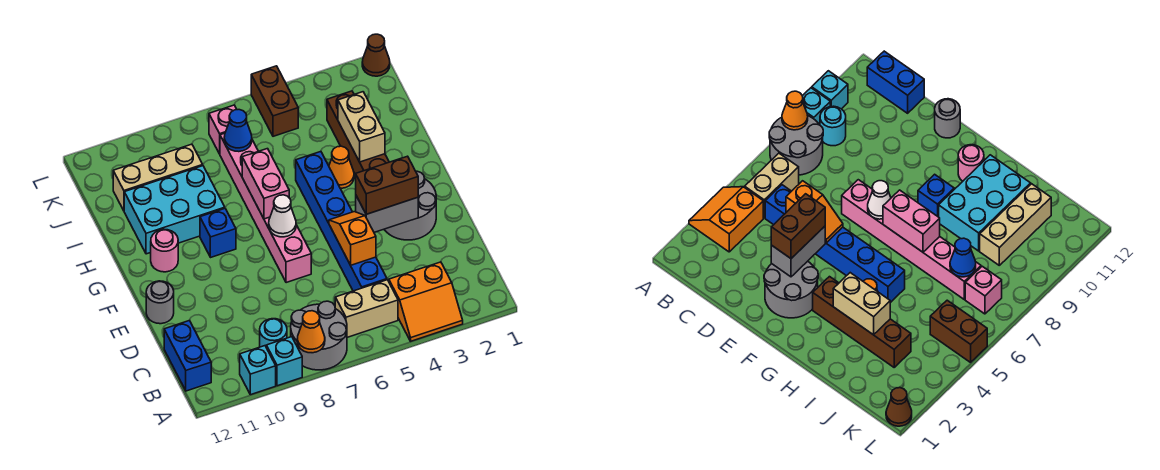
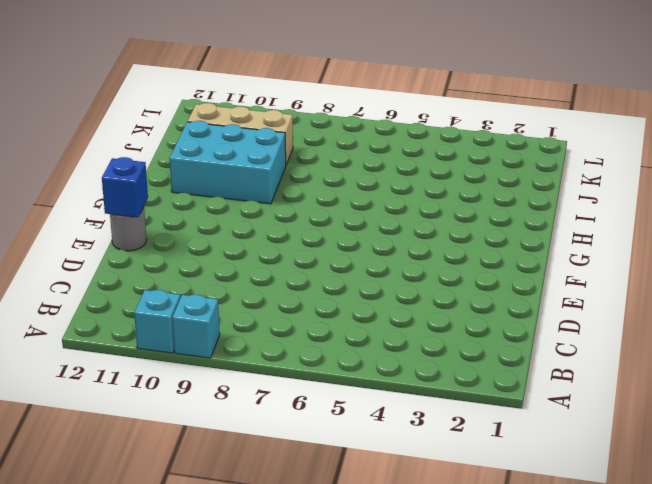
blue brick E12 level 2 -> blue brick G9 level 1
none -> orange slope A3:B4 level 1 top B
none -> grey round brick A7:B8 level 1
none -> tan brick B5:B6 level 1

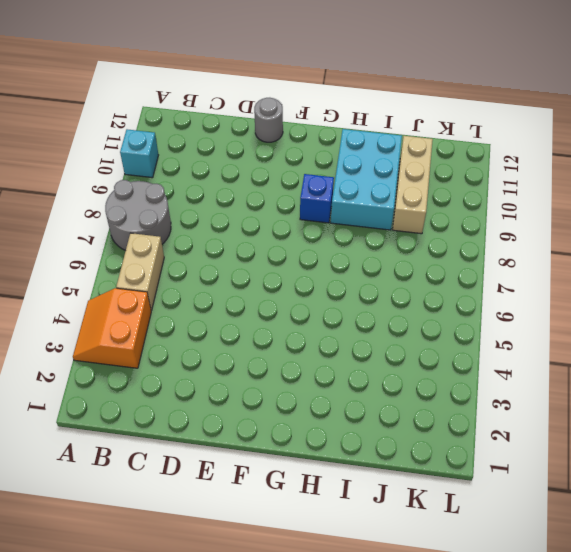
none -> cyan brick A9 level 1
none -> cyan round brick B9 level 1
none -> blue brick B12:C12 level 1

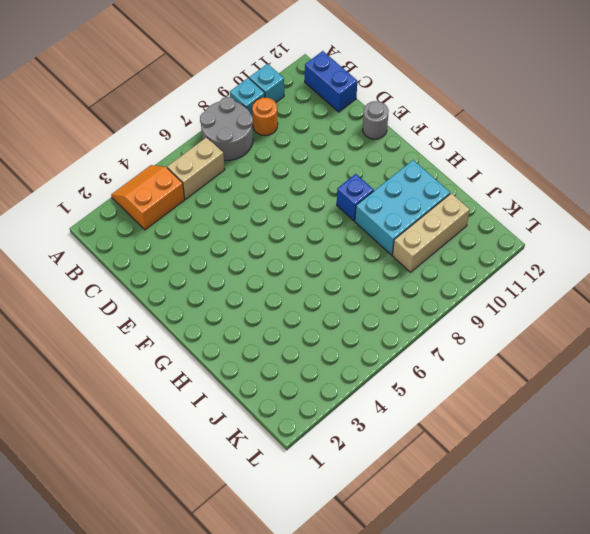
orange round brick B9 level 1 -> cyan round brick B9 level 1
none -> blue brick C5:H5 level 1
none -> grey round brick E2:F3 level 1
none -> pink brick E7:J7 level 1

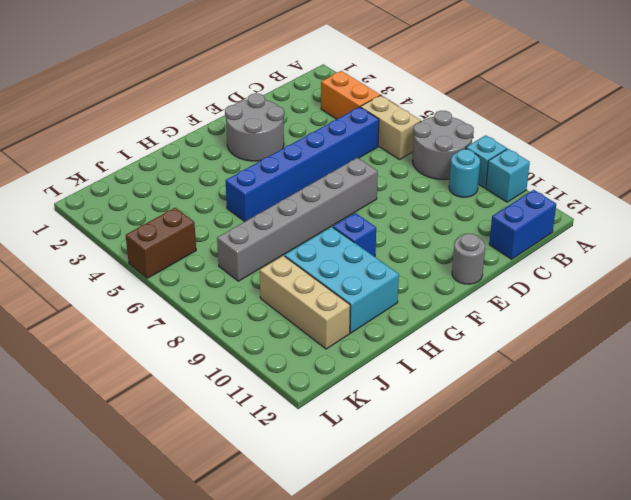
grey brick E7:J7 level 1 -> pink brick E7:J7 level 1
none -> brown brick G3:J3 level 1
none -> pink round brick G11 level 1
none -> orange cone H4 level 1

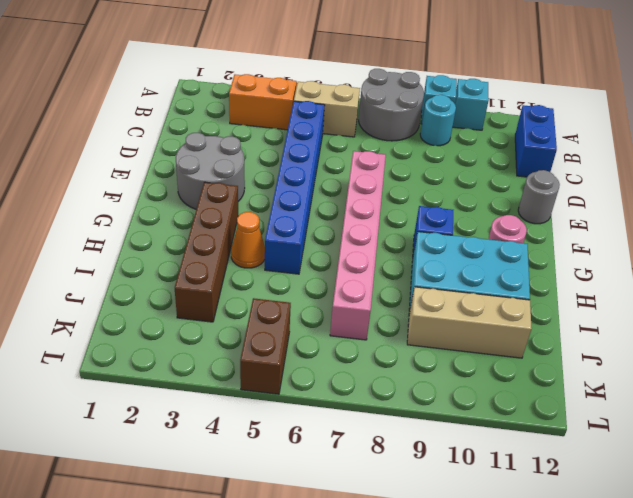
none -> pink brick K7 level 1
none -> brown cone L1 level 1
none -> orange cone A8 level 2

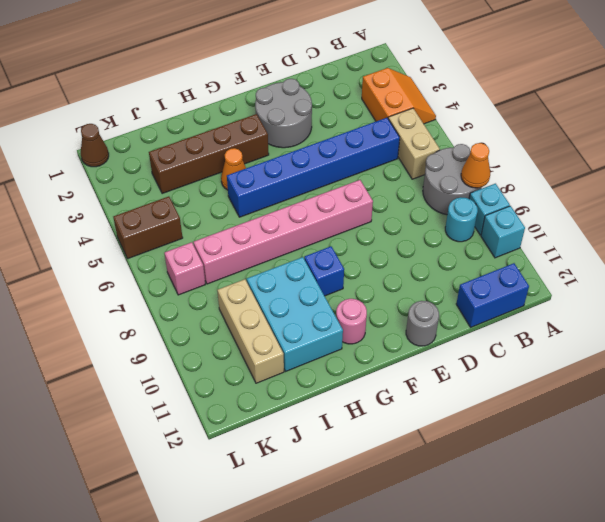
none -> orange slope D5:E5 level 2 top D
none -> grey brick E3:E4 level 2
none -> white cone F7 level 2

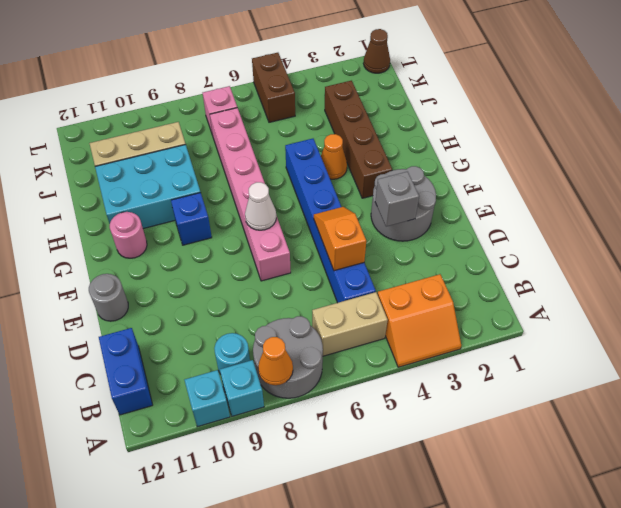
grey brick E3 level 2 -> grey brick E3:E4 level 2
none -> pink brick G7:H7 level 2
none -> tan brick H3:I3 level 2
none -> blue cone J7 level 2

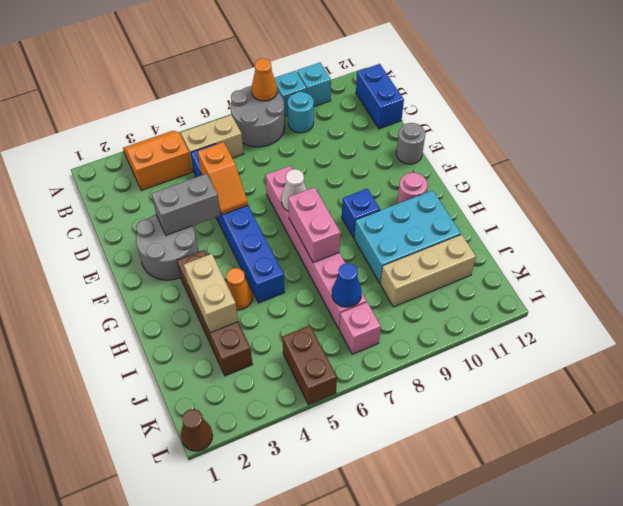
none -> brown brick E3:E4 level 3

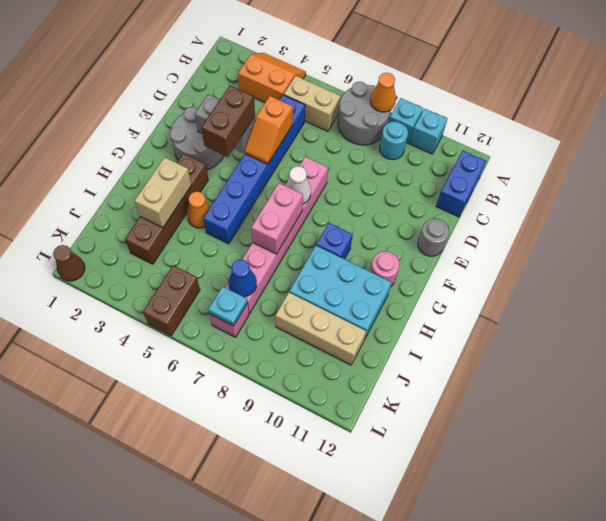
brown brick E4:F4 level 3 -> brown brick E3:E4 level 3
cyan plate K7 level 2 -> none

